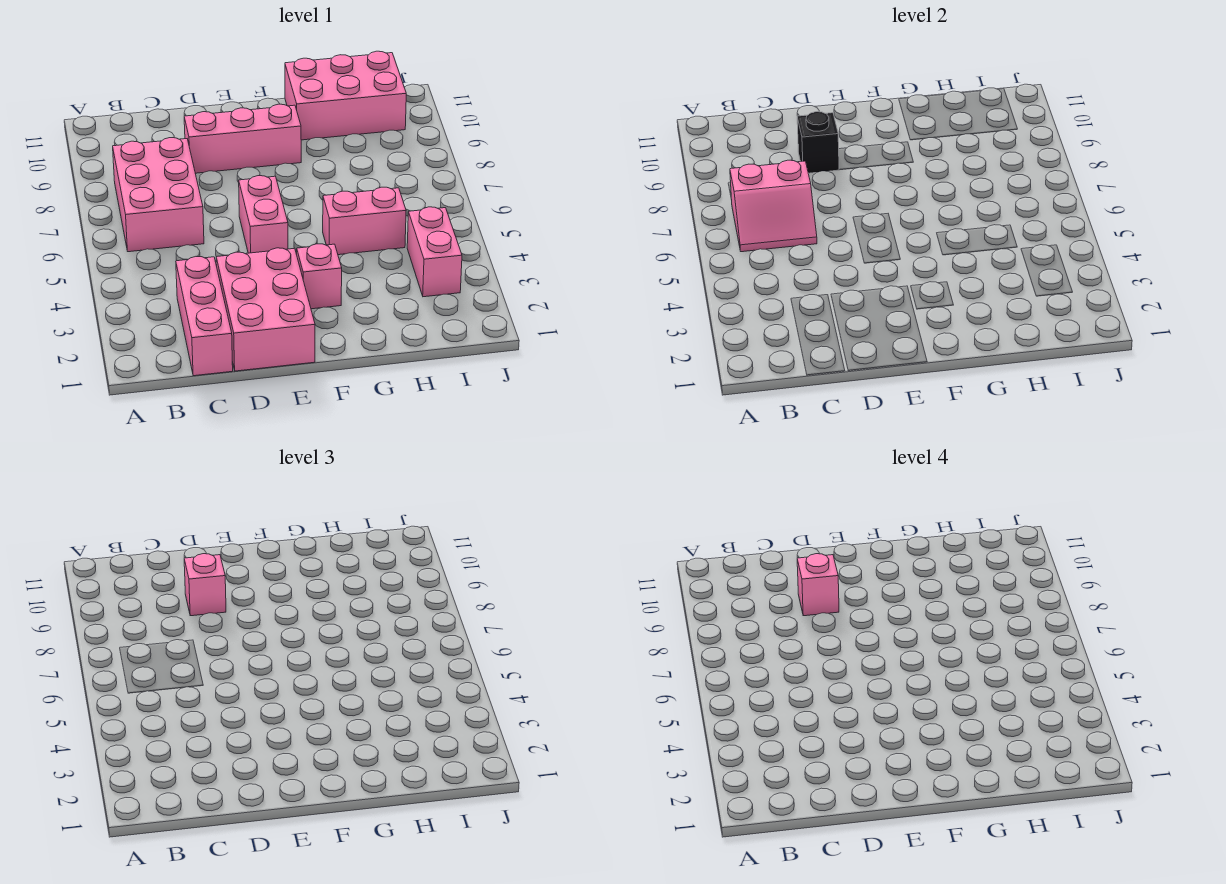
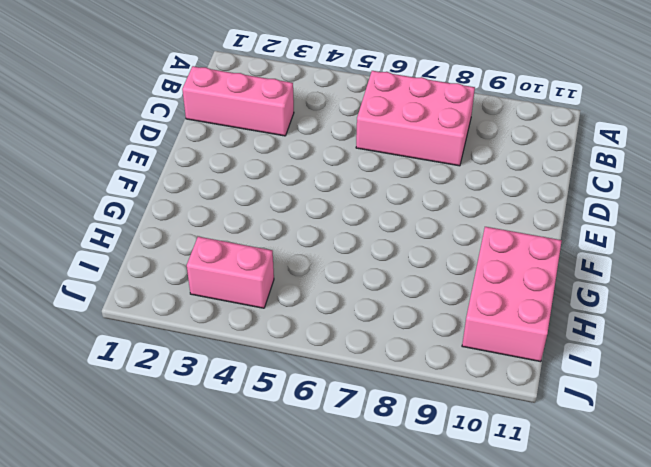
none -> pink brick D1:E3 level 1
none -> pink brick D9:F9 level 1
none -> pink brick E5:E6 level 1

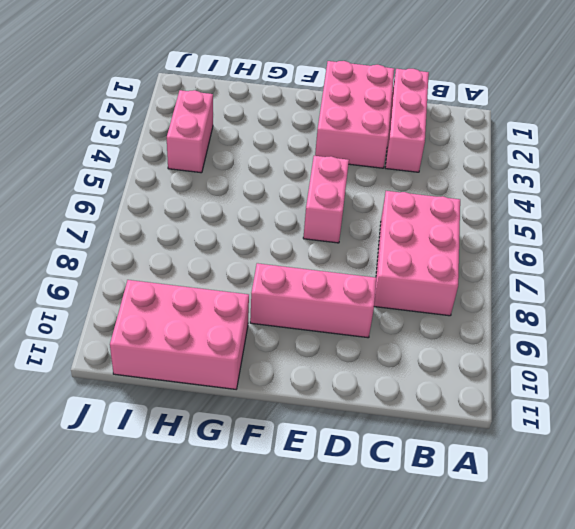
none -> pink brick F3 level 1
none -> pink brick G5:H5 level 1
none -> pink slope B6:C7 level 2 top 7

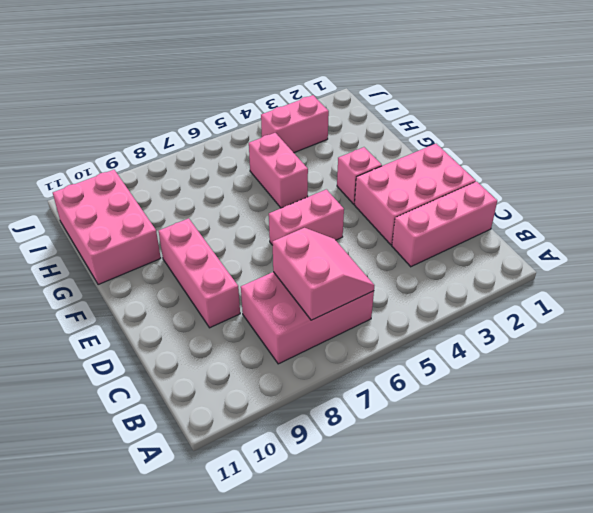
none -> black brick D9 level 2
none -> pink brick D9 level 3
none -> pink brick D9 level 4

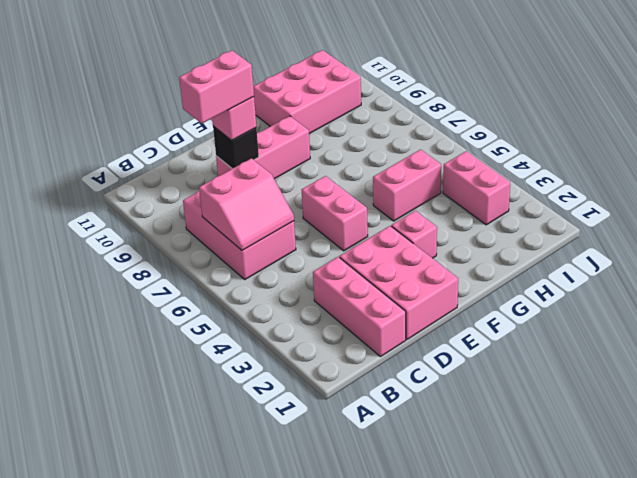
pink brick C9:D9 level 4 -> pink brick D9 level 4

